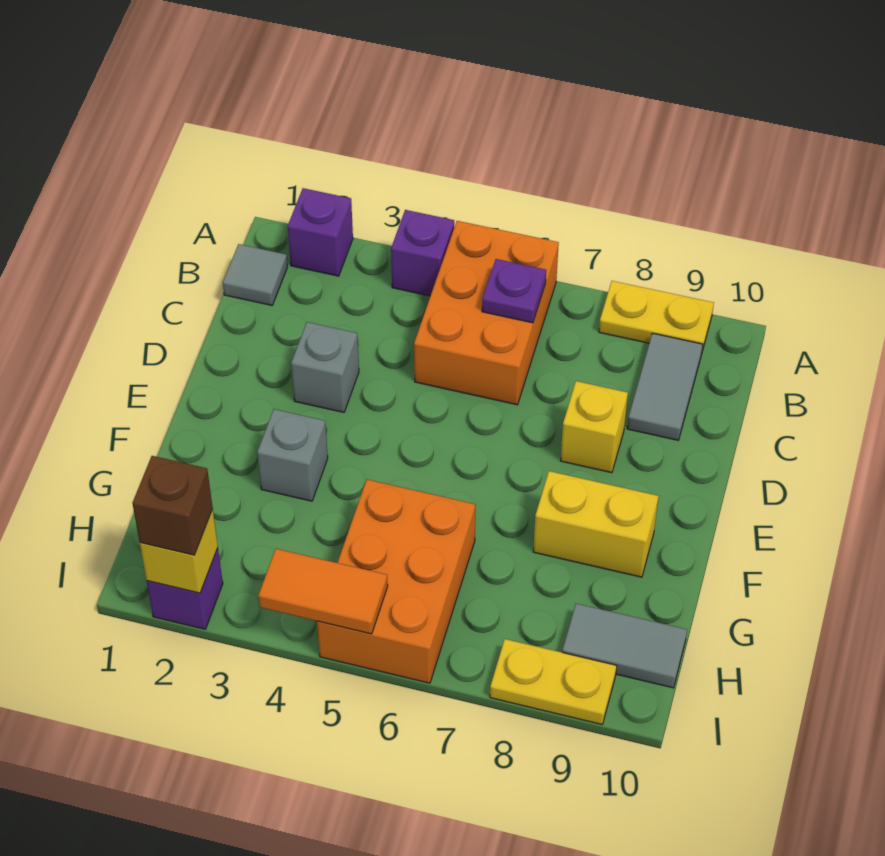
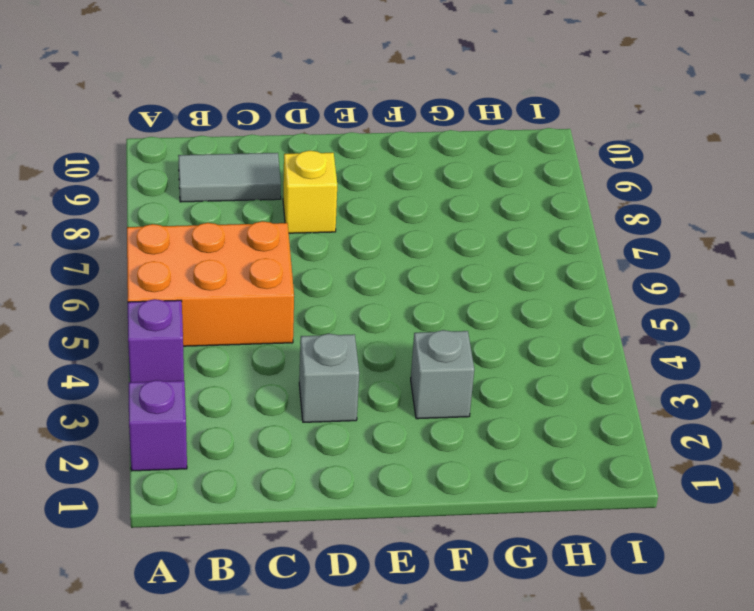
none -> yellow plate A8:A9 level 1
none -> grey tile B1 level 1
none -> yellow brick F8:F9 level 1

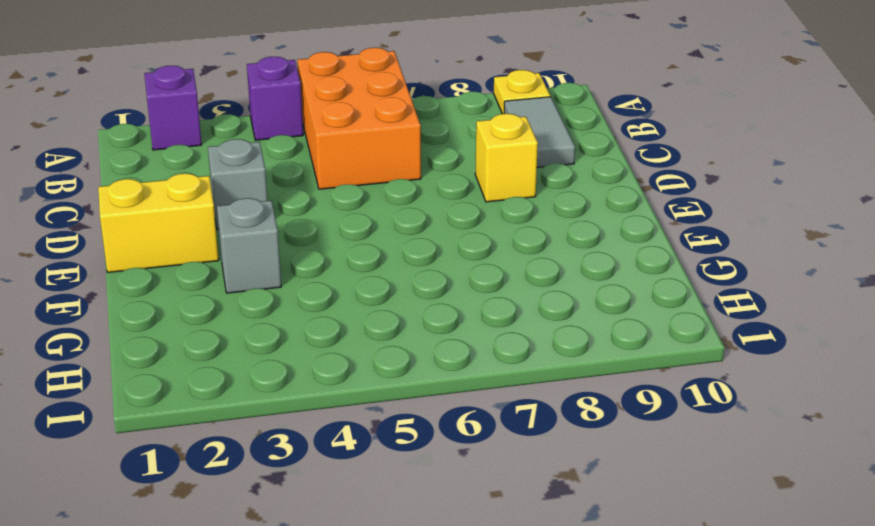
yellow plate A9 level 1 -> yellow plate A8:A9 level 1
yellow brick E1:E2 level 1 -> yellow brick F8:F9 level 1
none -> grey tile B1 level 1
none -> orange brick G5:I6 level 1
none -> grey tile H9:H10 level 1

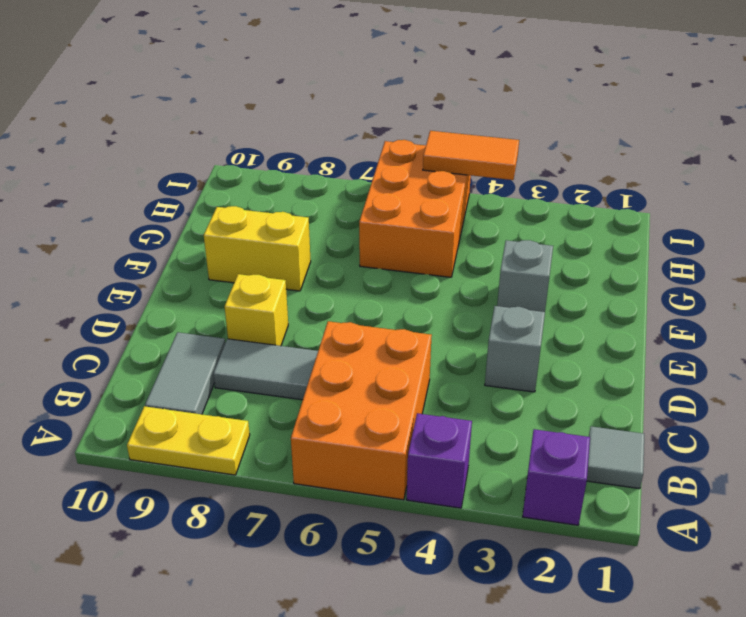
grey tile C7:C8 level 1 -> grey tile H9:H10 level 1
none -> purple brick I2 level 1
none -> yellow plate I8:I9 level 1
none -> purple plate B6 level 2

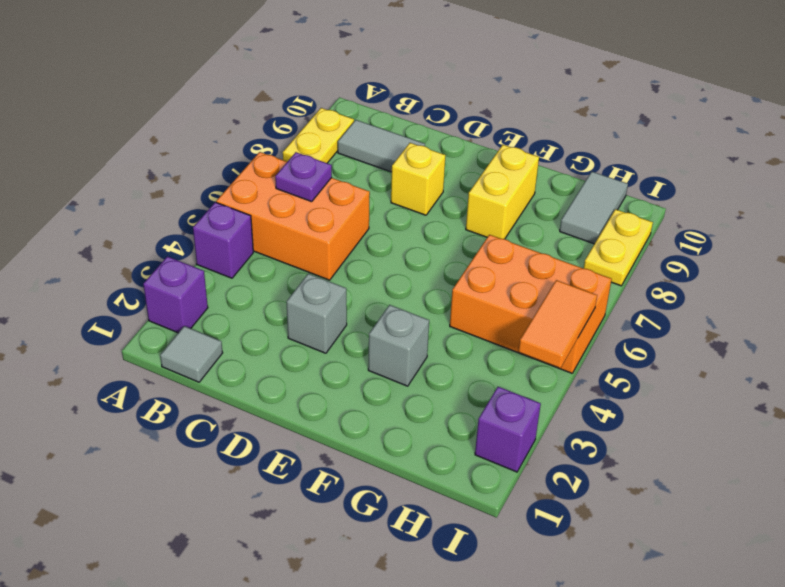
none -> yellow brick I2 level 2
none -> brown brick I2 level 3

